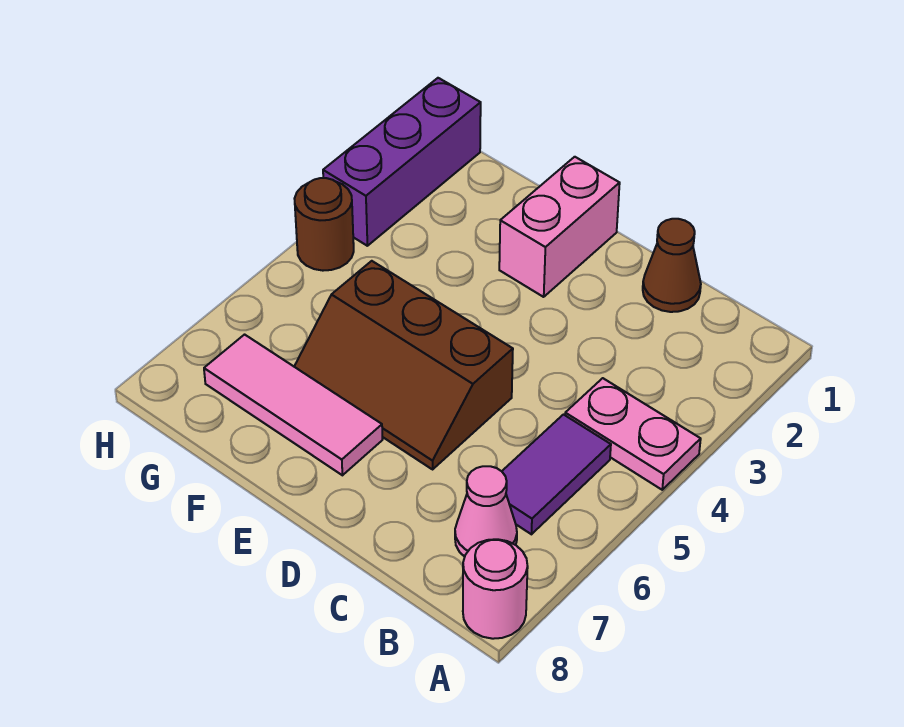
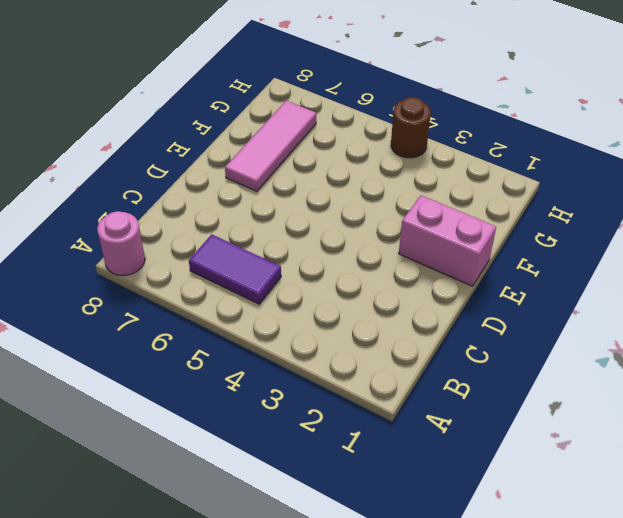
none -> pink plate A4:B4 level 1
none -> pink cone B7 level 1

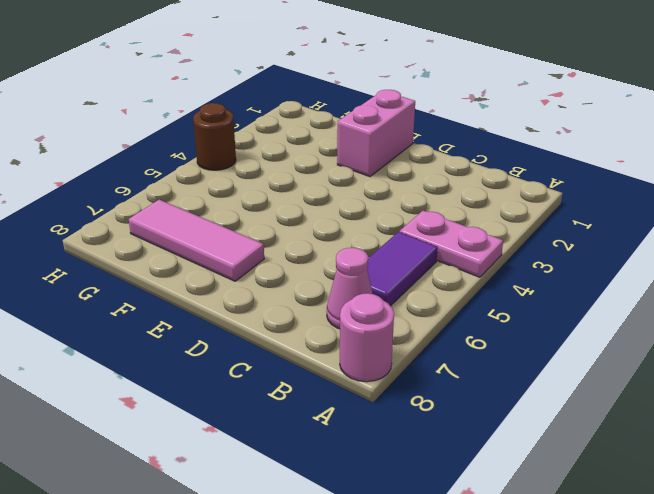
none -> brown cone C1 level 1
none -> brown slope D5:F6 level 1 top 5

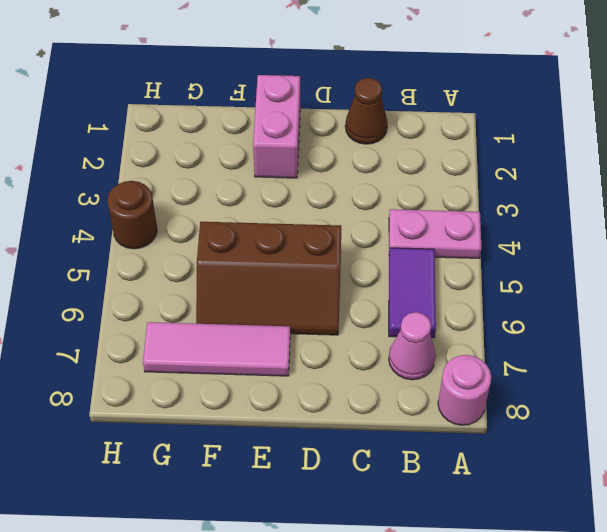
none -> purple brick H1:H3 level 1

